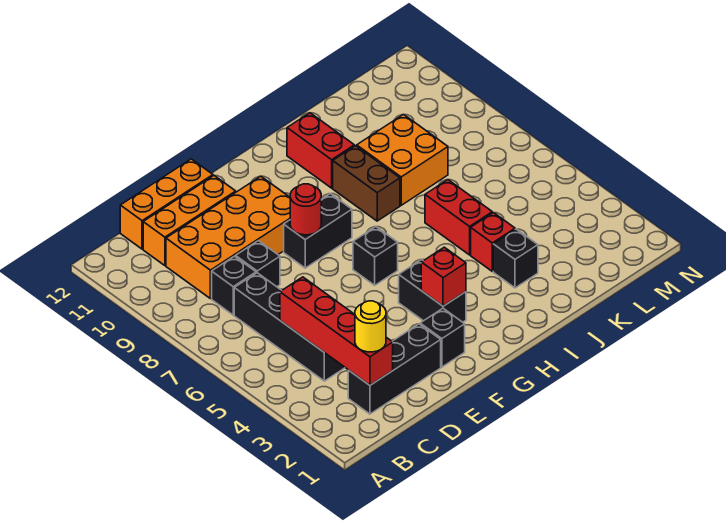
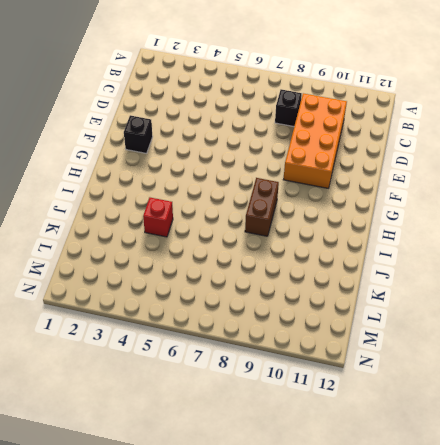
brown brick H8:I8 level 1 -> brown brick I8:I9 level 1
none -> black brick C2:E2 level 1
none -> black brick C4:C7 level 1
none -> orange brick C11:E11 level 1

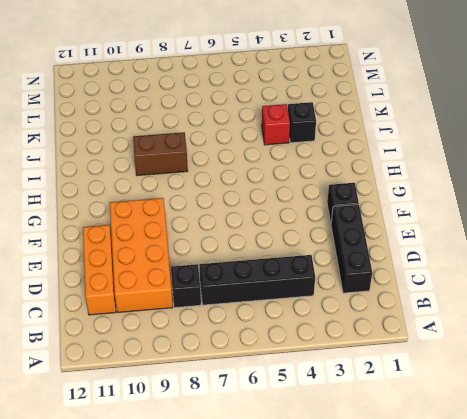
none -> orange brick C12:E12 level 1
none -> black brick D8 level 1
none -> black brick F8:G8 level 1

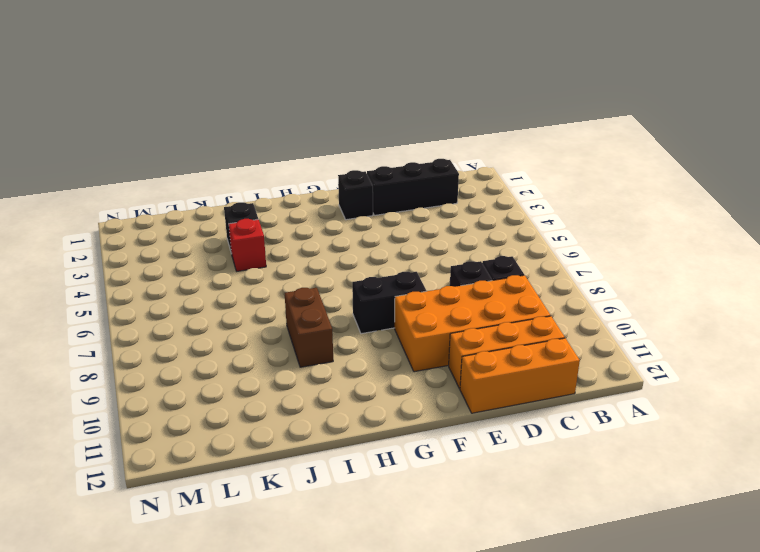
none -> black brick C4:C7 level 1
none -> black brick G3:G4 level 1
none -> black brick G6 level 1

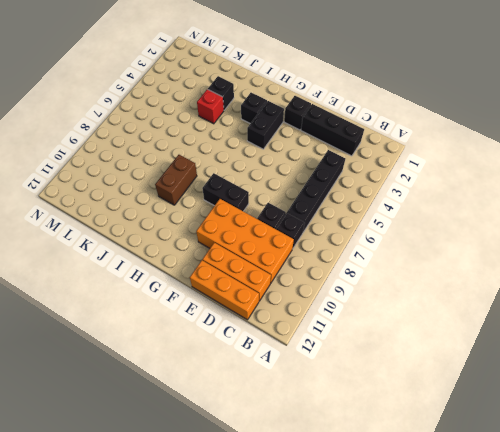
black brick H3 level 1 -> black brick G6 level 1
none -> red brick I10:I11 level 1
none -> red brick J5:J6 level 1
none -> orange brick J8:K9 level 1

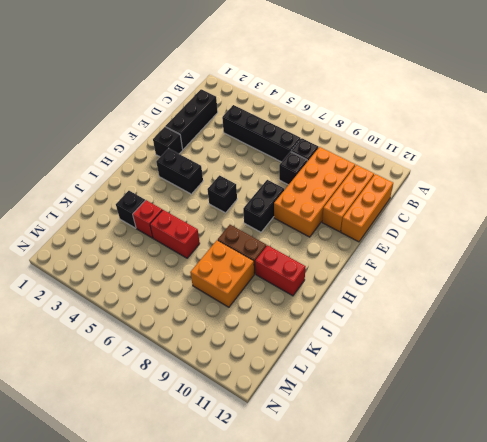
none -> red brick C2:C5 level 2
none -> red round brick F8 level 2
none -> red brick G3 level 2

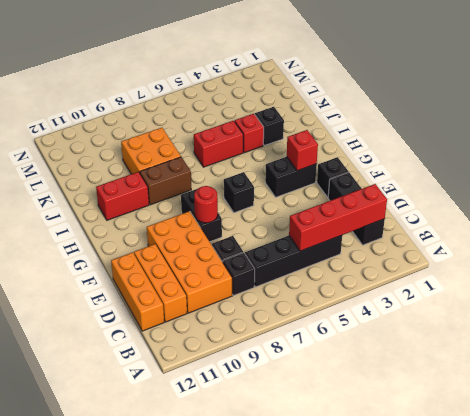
none -> yellow round brick C2 level 3

